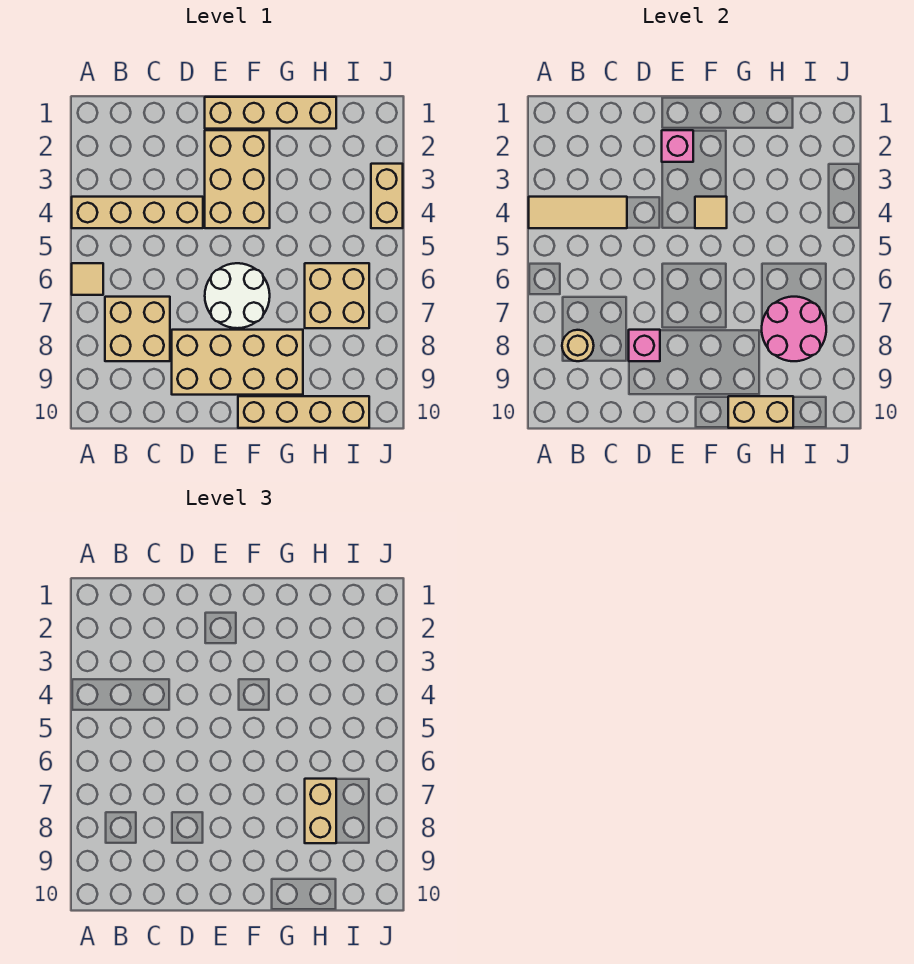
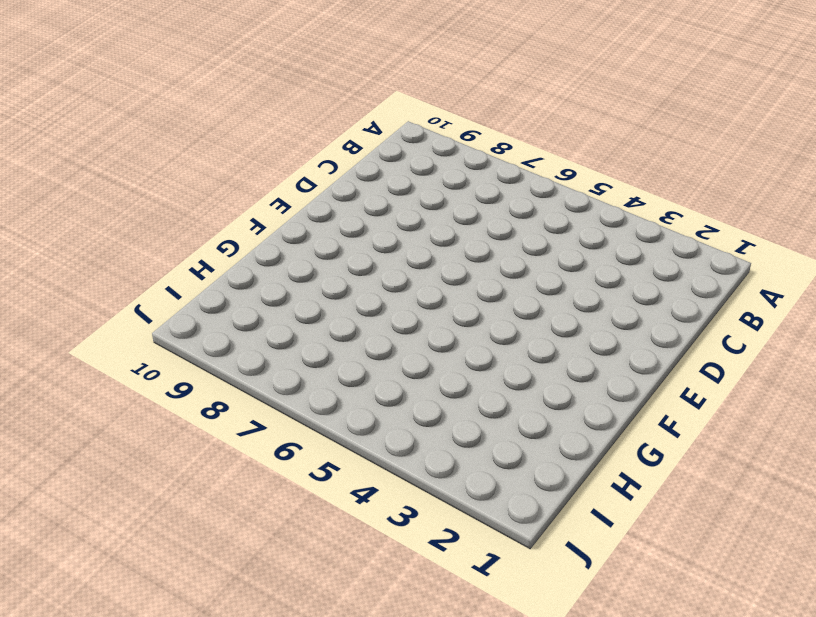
none -> tan brick A4:D4 level 1
none -> tan tile A6 level 1
none -> tan brick B7:C8 level 1

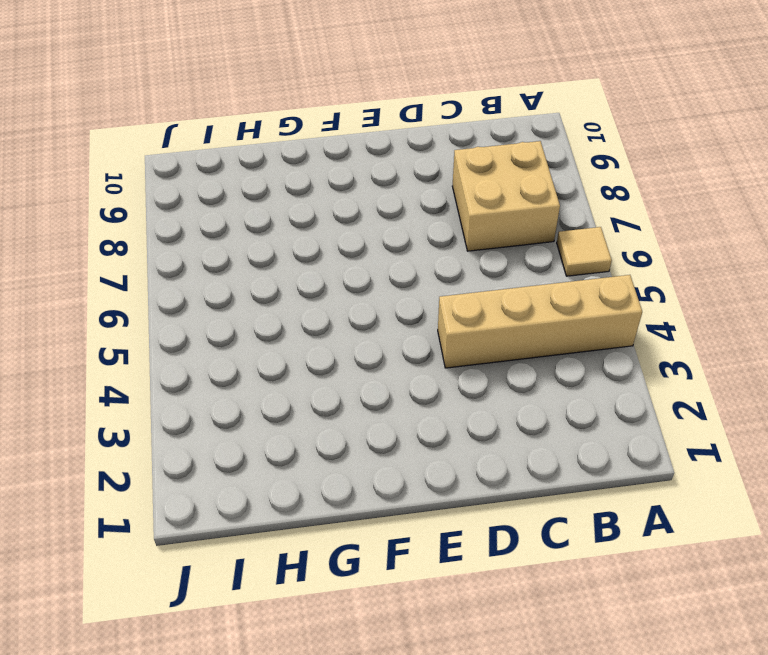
none -> tan brick D8:G9 level 1
none -> tan brick E1:H1 level 1
none -> tan brick E2:F4 level 1

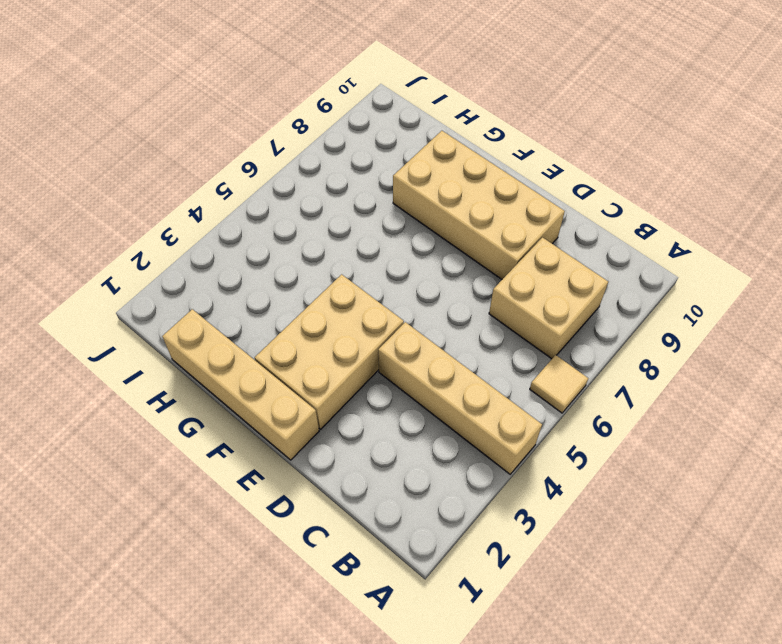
none -> white round brick E6:F7 level 1
none -> tan brick F10:I10 level 1
none -> tan brick H6:I7 level 1

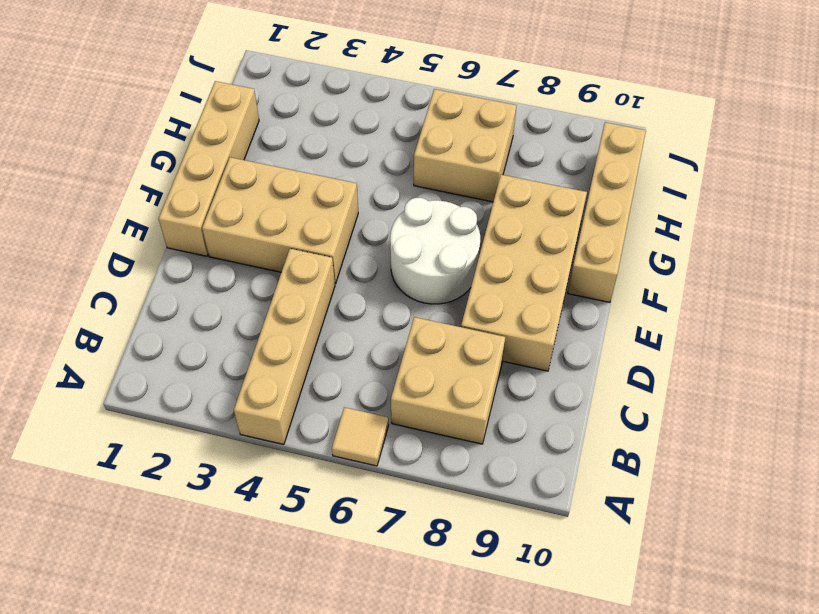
none -> tan brick J3:J4 level 1
none -> tan tile A4:C4 level 2
none -> tan round brick B8 level 2

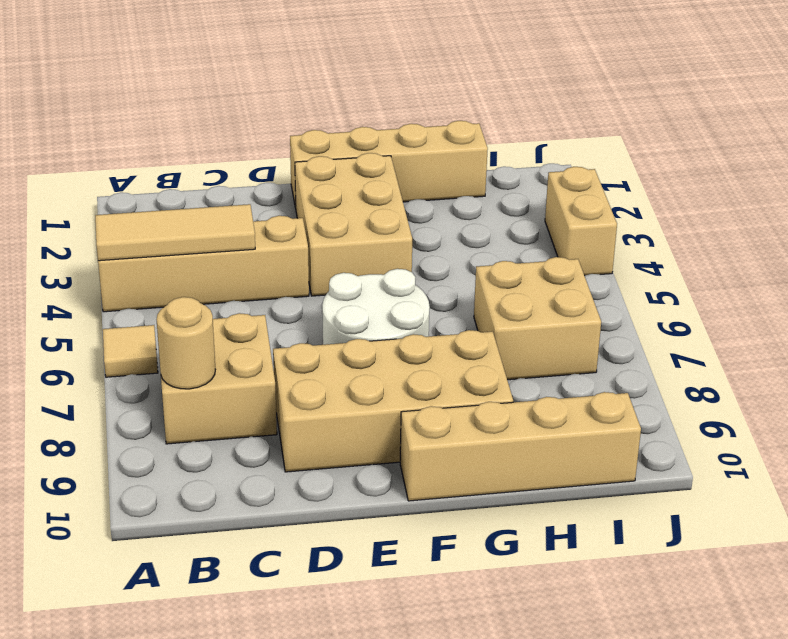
none -> pink brick D8 level 2
none -> pink brick E2 level 2
none -> tan tile F4 level 2

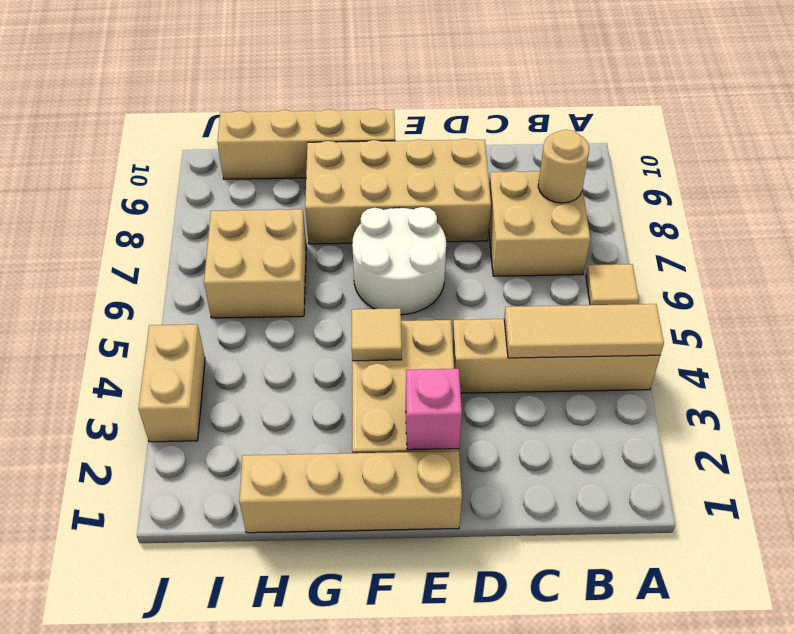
none -> pink brick D8 level 2
none -> tan brick G10:H10 level 2
none -> pink round brick H7:I8 level 2

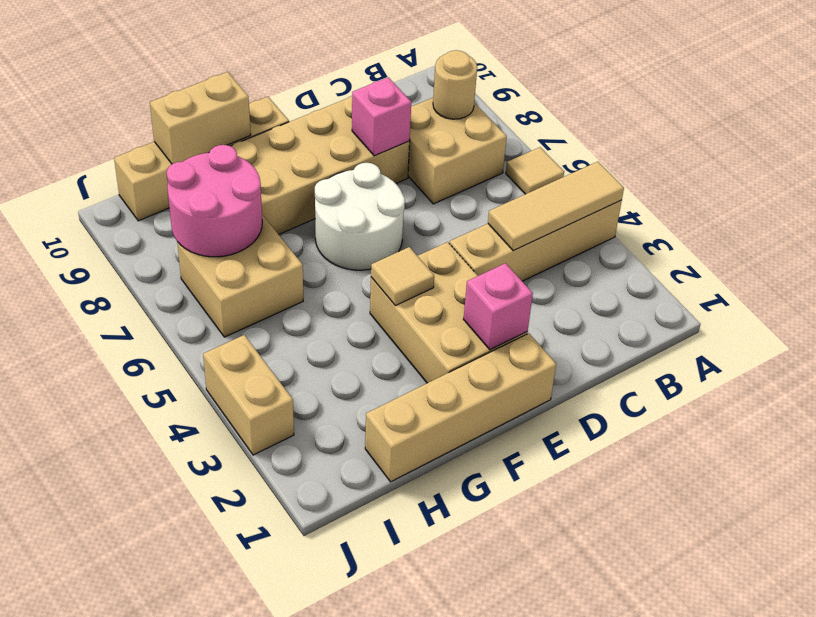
none -> tan brick H7:H8 level 3

